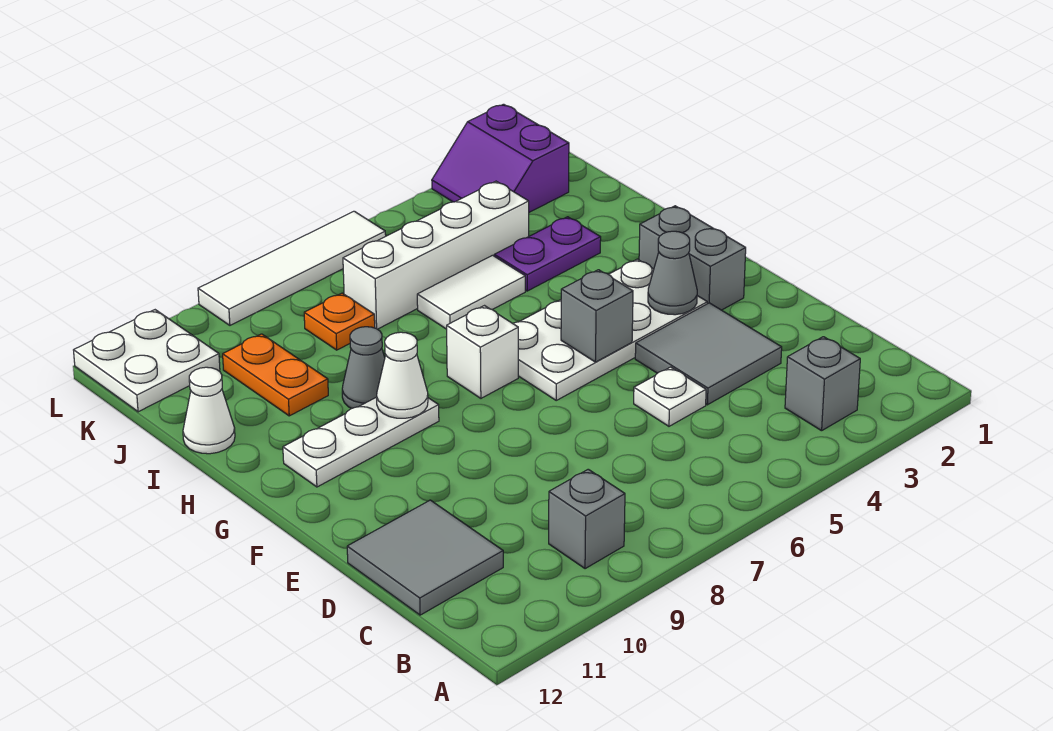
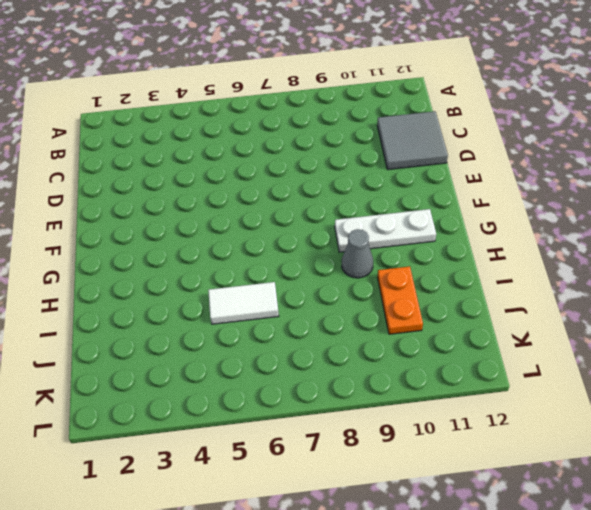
none -> grey brick B3 level 1
none -> grey brick B9 level 1
none -> grey tile D3:E4 level 1

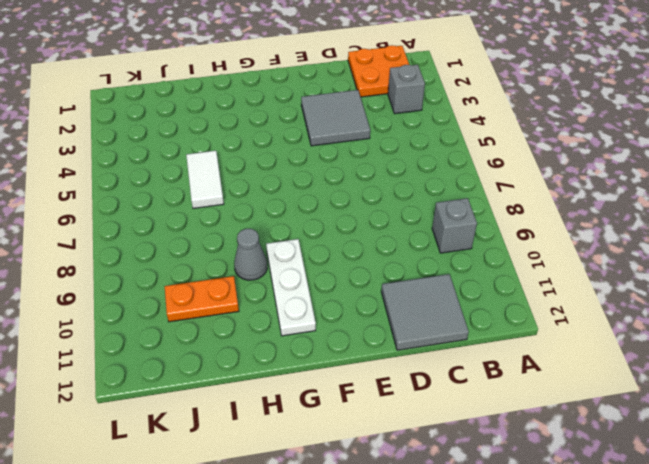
orange plate B1:C2 level 1 -> none
none -> white plate D5 level 1
none -> grey brick F2:G2 level 1
none -> white plate F3:G6 level 1

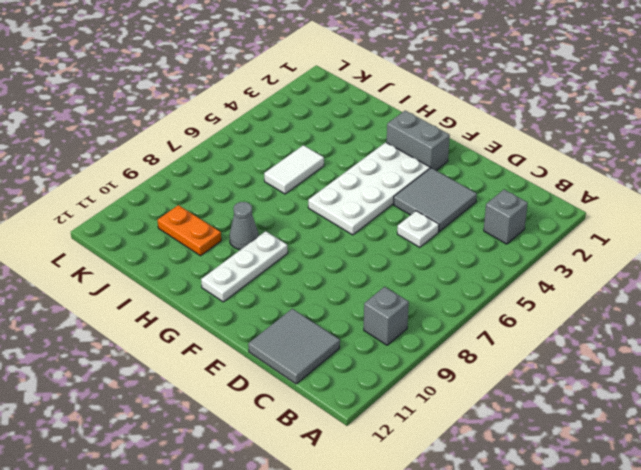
none -> white brick G7 level 1
none -> purple plate I3:I4 level 1
none -> white cone I12 level 1

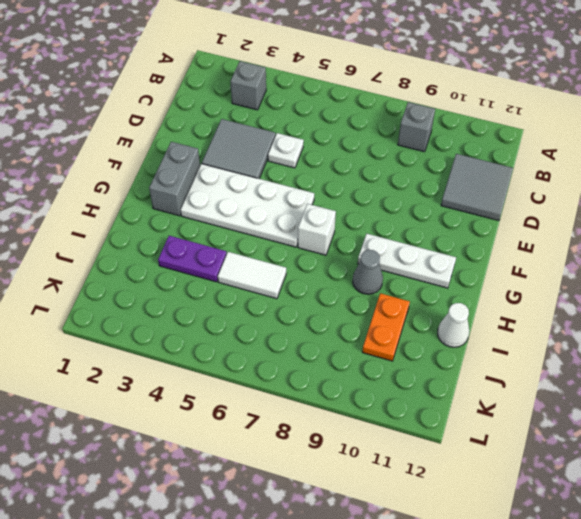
none -> white brick J4:J7 level 1
none -> orange plate J8 level 1
none -> purple slope K2:L3 level 1 top 2

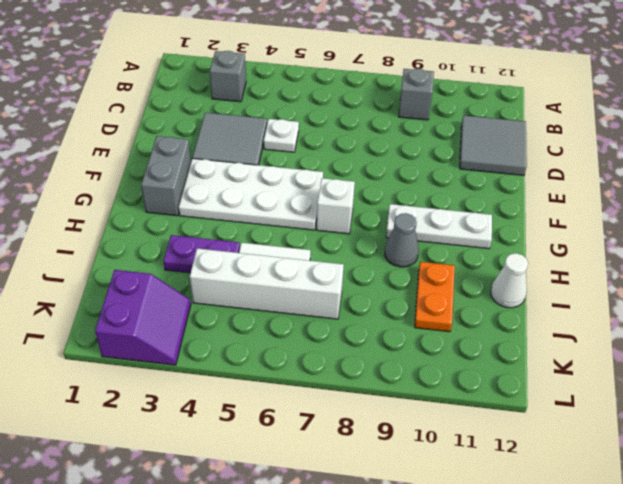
none -> orange plate J8 level 1
none -> white plate K11:L12 level 1
none -> white tile L6:L9 level 1

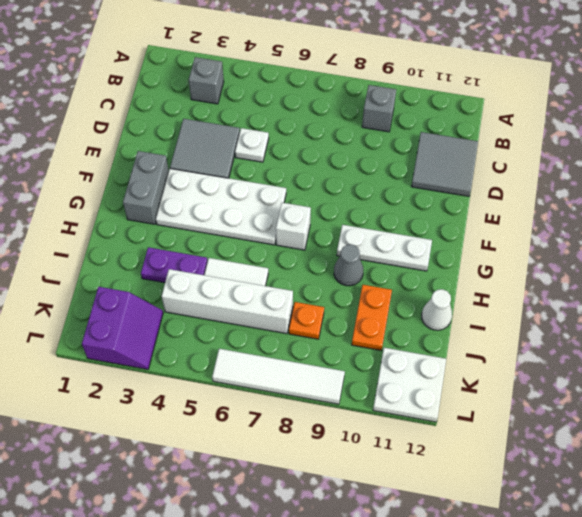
none -> grey cone F3 level 2
none -> grey brick F5 level 2
none -> white cone G9 level 2

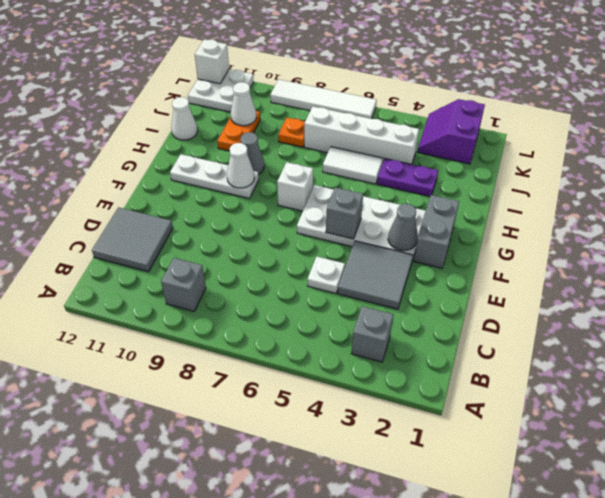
white cone J10 level 2 -> none
white brick L12 level 2 -> none

